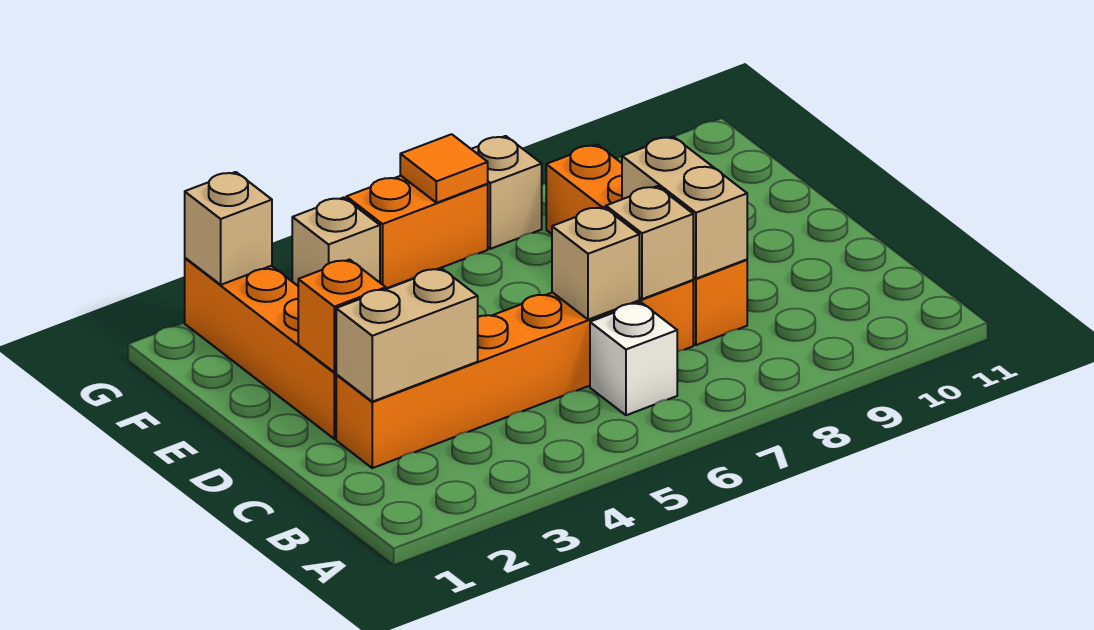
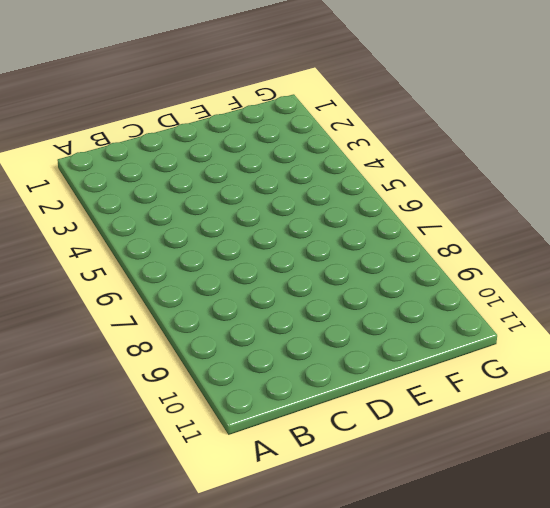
none -> white brick B6 level 1
none -> orange brick C2:C7 level 1
none -> orange brick C8:F8 level 1

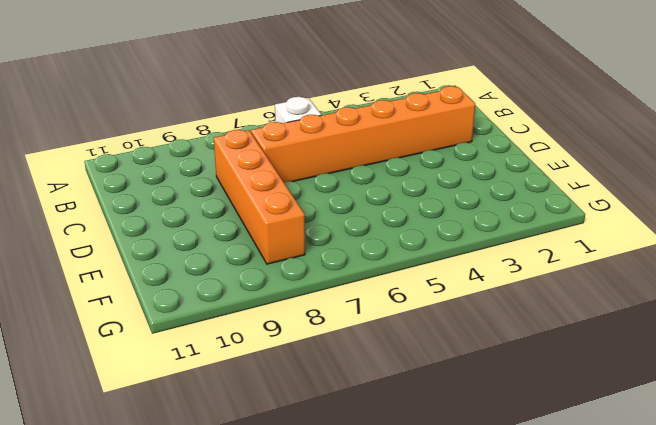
none -> orange brick D2:G2 level 1
none -> tan brick G4 level 1
none -> orange brick G5:G6 level 1

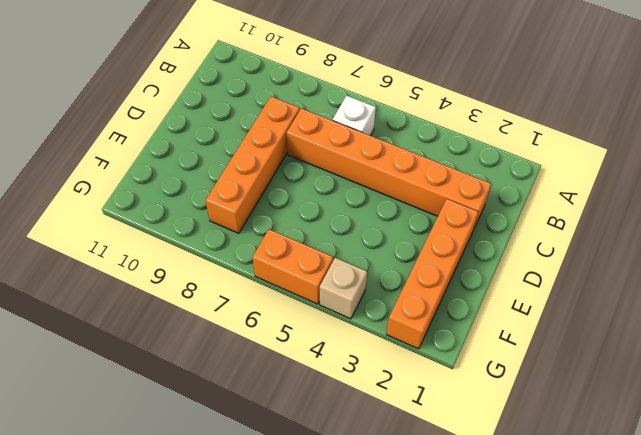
none -> tan brick G7 level 1
none -> tan brick C2:C3 level 2
none -> tan brick C6 level 2

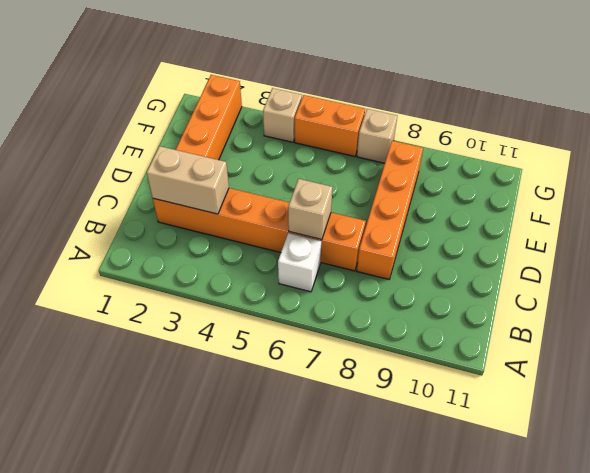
none -> tan brick C7 level 2
none -> tan brick C8:D8 level 2
none -> orange brick D2 level 2

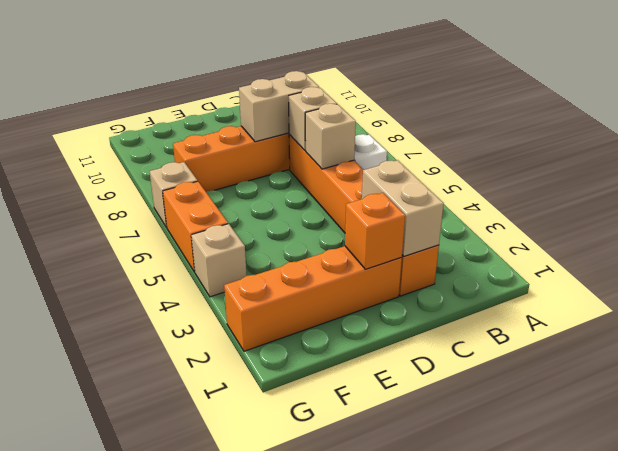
none -> tan brick G2 level 2
none -> orange tile G6 level 2

